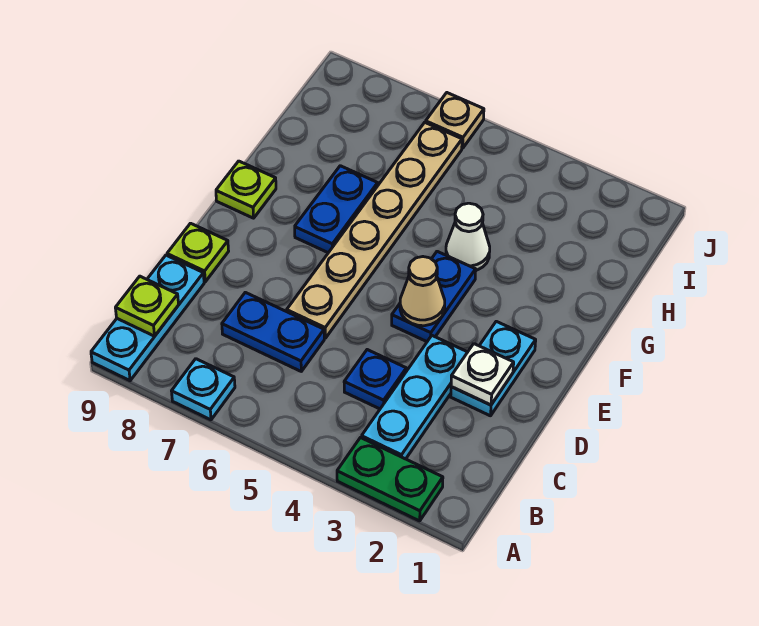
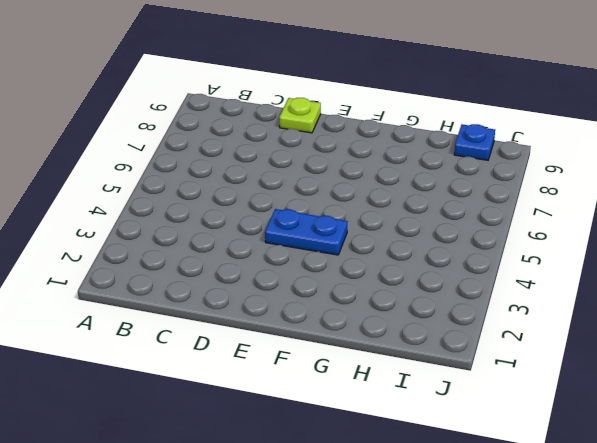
blue plate I9 level 1 -> blue plate C4 level 1
none -> green plate A2:A3 level 1
none -> cyan plate A7 level 1
none -> cyan plate A9:C9 level 1

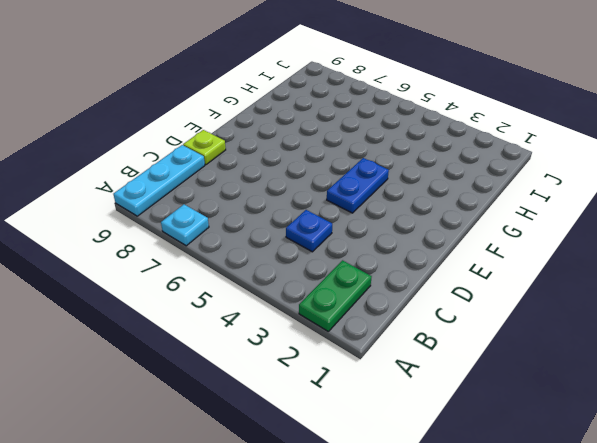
green plate A2:B2 level 1 -> green plate A2:A3 level 1
none -> cyan plate B3:D3 level 1
none -> blue plate C6:C7 level 1
none -> cyan plate D2:E2 level 1

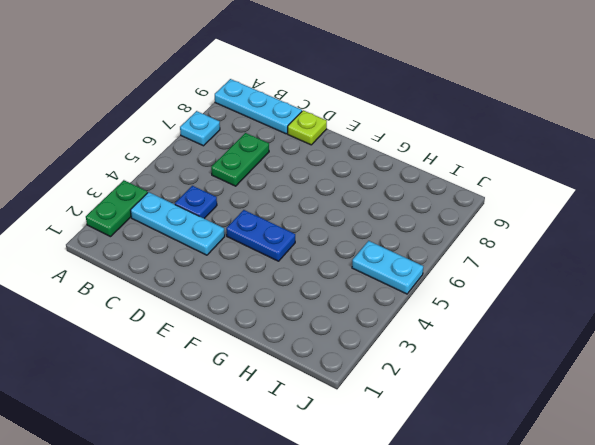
green plate C6:C7 level 1 -> blue plate C6:C7 level 1
cyan plate I5:J5 level 1 -> cyan plate D2:E2 level 1
none -> tan plate D6:I6 level 1
none -> blue plate F7:G7 level 1
none -> lime plate F9 level 1

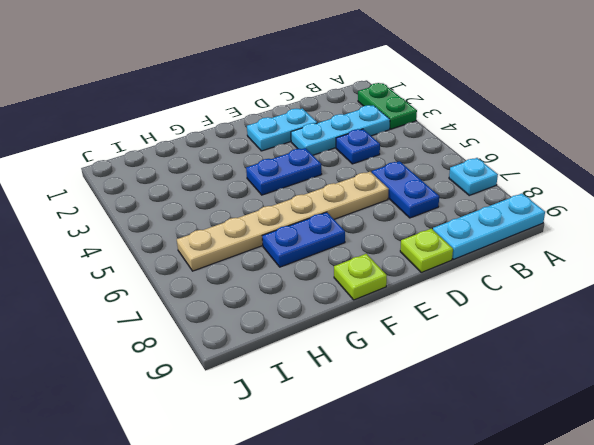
none -> white cone G4 level 1
none -> tan plate J6 level 1
none -> lime plate B9 level 2

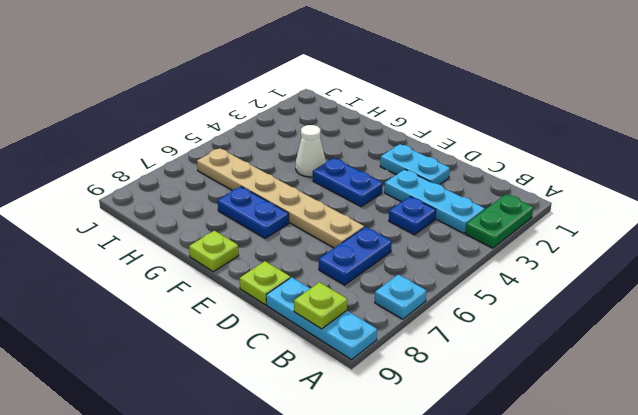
none -> tan plate J6 level 1
none -> white plate D2 level 2
none -> tan cone E4 level 2

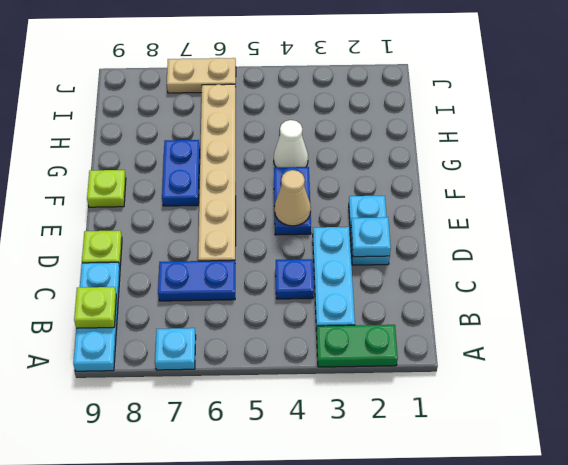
cyan plate D2 level 2 -> white plate D2 level 2
tan plate J6:J7 level 1 -> tan plate J6 level 1

